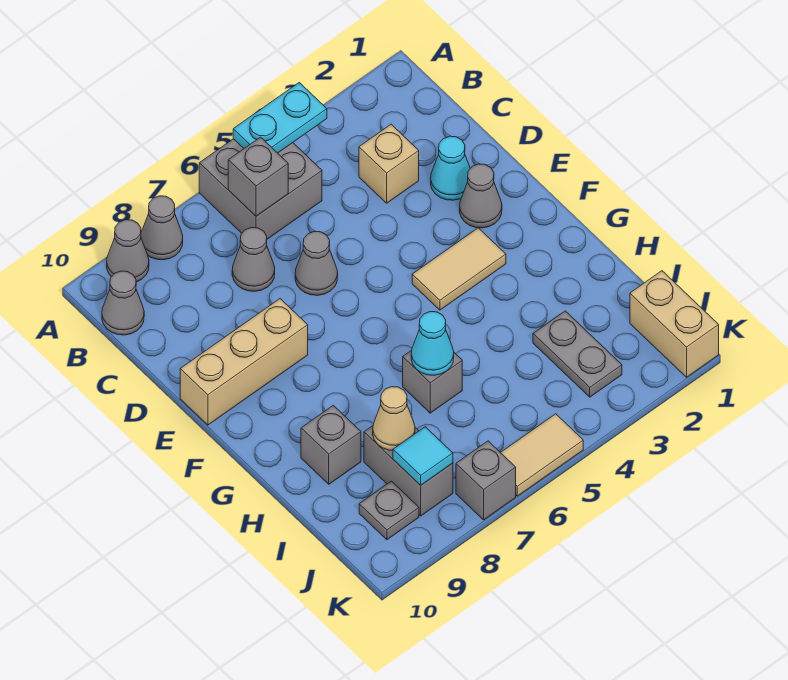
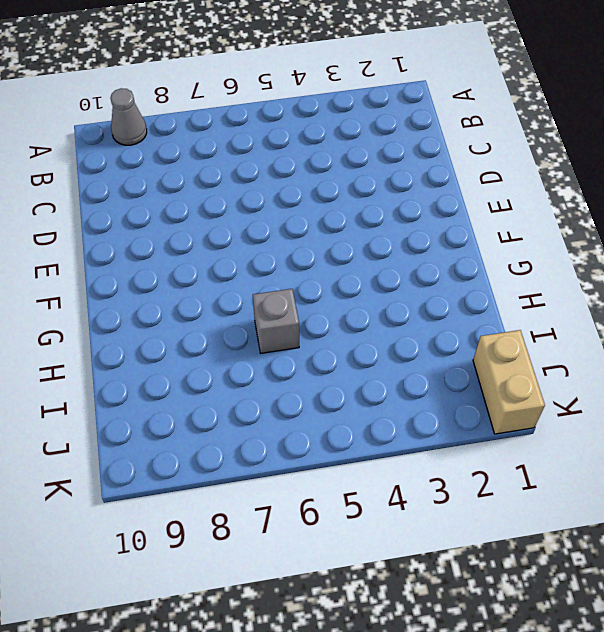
none -> grey brick A5:B6 level 1
none -> grey cone A8 level 1
none -> grey cone B10 level 1

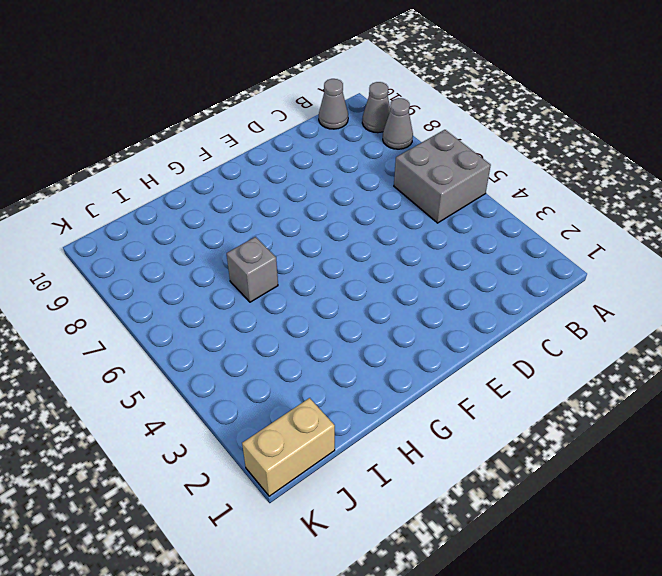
none -> tan brick C3 level 1
none -> grey cone C7 level 1
none -> cyan cone D2 level 1

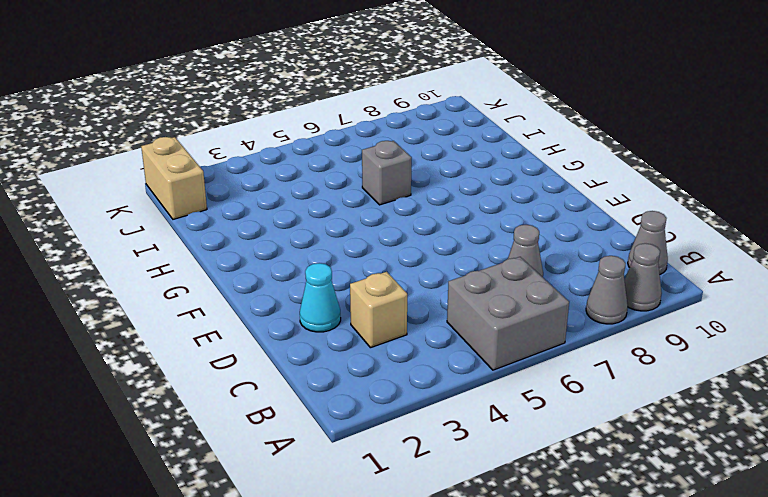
none -> grey cone D6 level 1
none -> grey cone E2 level 1
none -> tan brick E8:E10 level 1

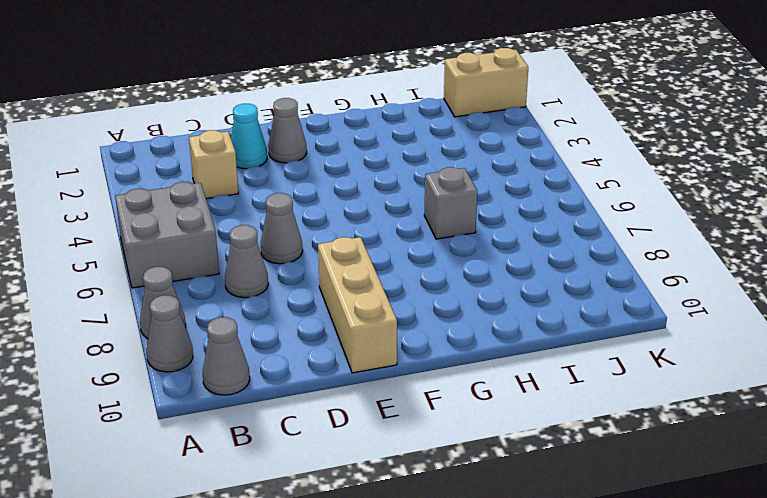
none -> tan tile F3:F4 level 1
none -> grey brick H9 level 1
none -> grey plate I3:J3 level 1

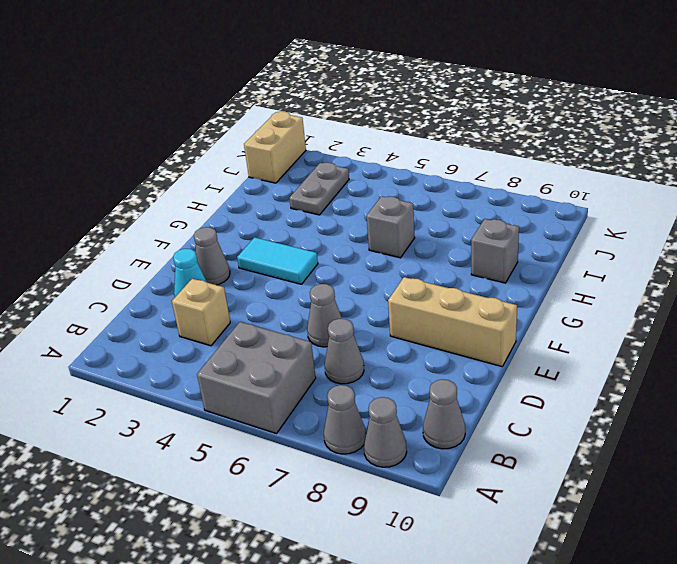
cyan tile F3:F4 level 1 -> tan tile F3:F4 level 1
none -> grey brick I8:J8 level 1
none -> grey plate J9 level 1
none -> tan tile K5:K6 level 1

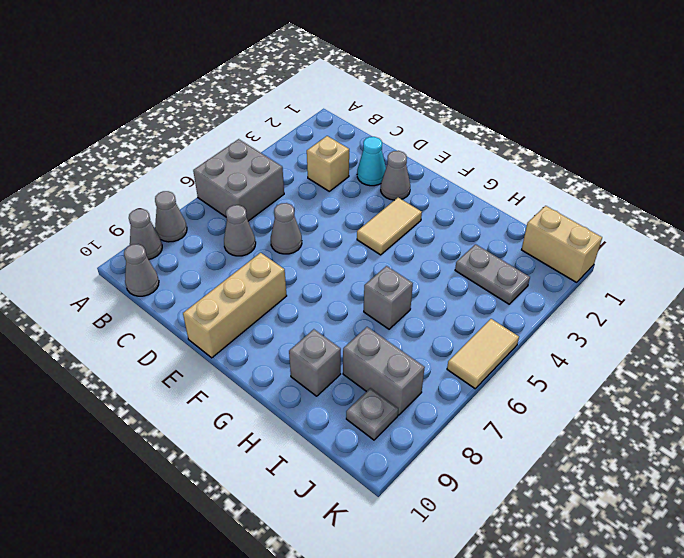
none -> grey brick K7 level 1
none -> cyan plate A4:A5 level 2
none -> grey brick B6 level 2

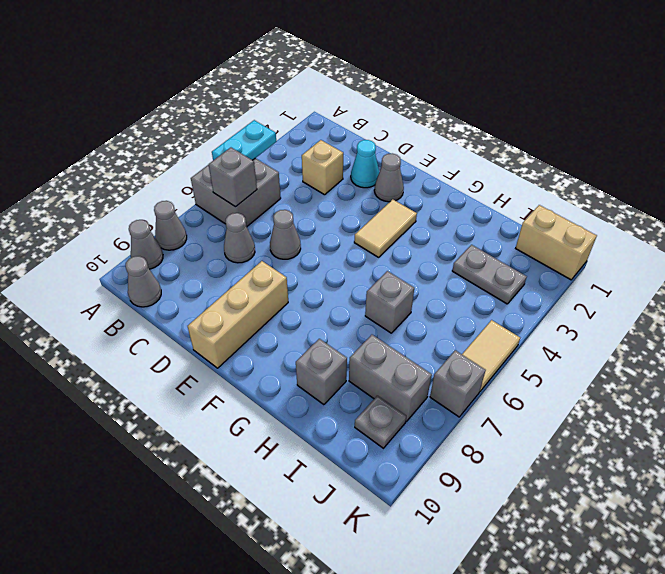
none -> cyan cone H6 level 2
none -> tan cone I8 level 2
none -> cyan tile J8 level 2

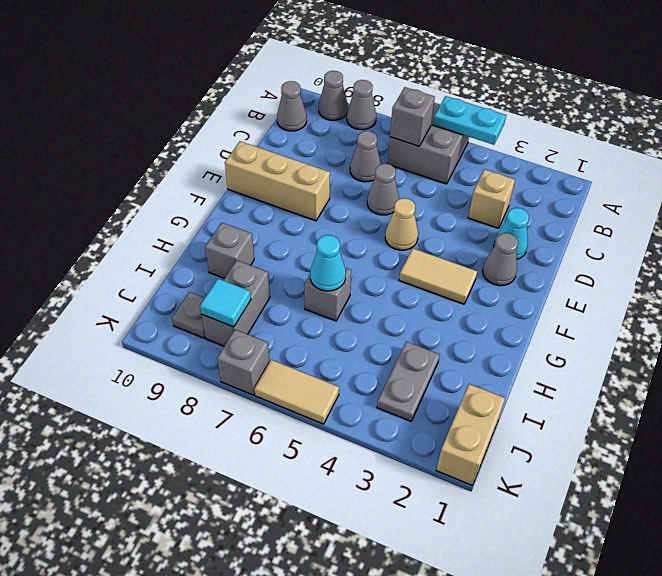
tan cone E5 level 1 -> tan cone I8 level 2

